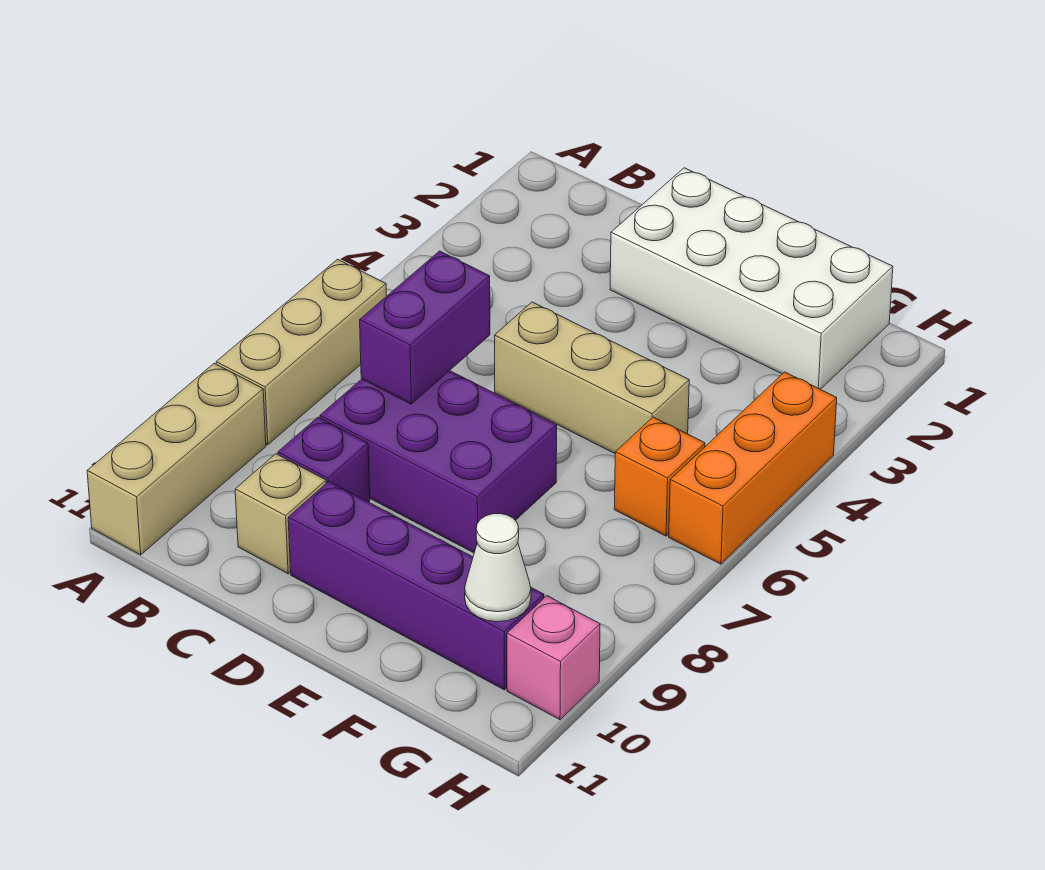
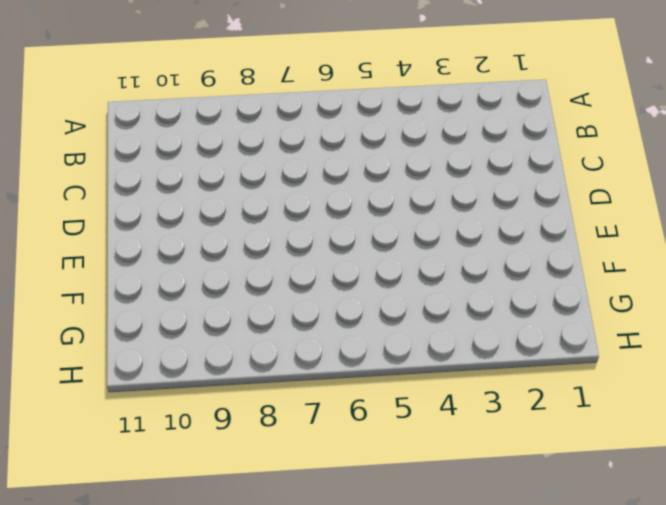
none -> tan brick A6:A8 level 1
none -> tan brick A9:A11 level 1
none -> purple brick C7:E8 level 1

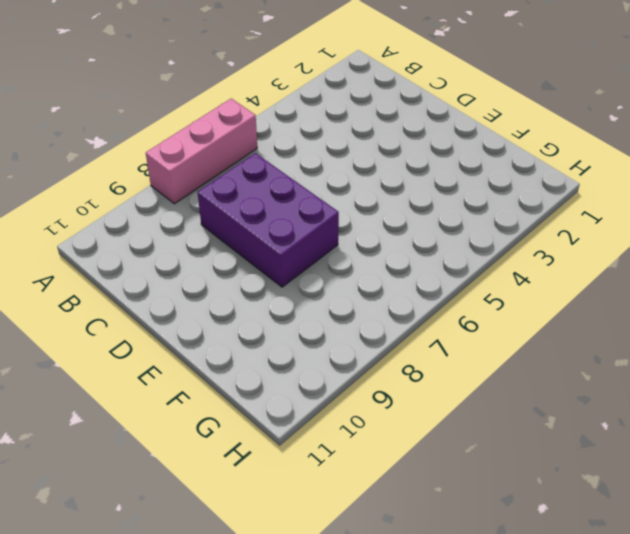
pink brick A6:A8 level 1 -> tan brick A6:A8 level 1
none -> tan brick A9:A11 level 1
none -> purple brick C9 level 1
none -> tan brick C10 level 1

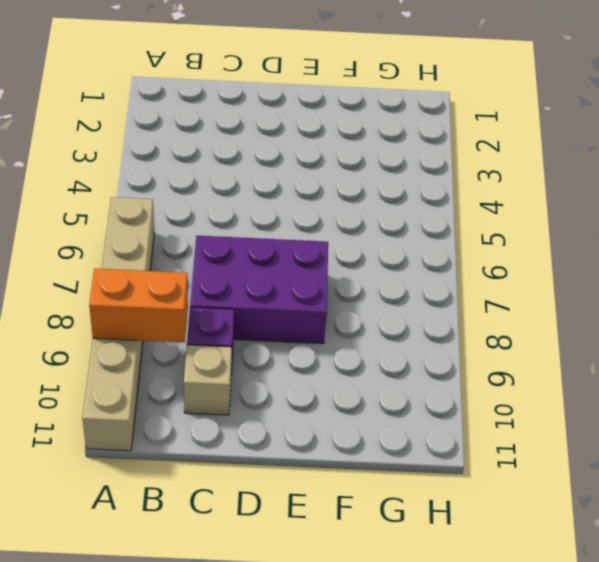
orange brick A9:B9 level 2 -> none
none -> white brick D1:G2 level 1
none -> tan brick D5:F5 level 1
none -> purple brick D10:G10 level 1

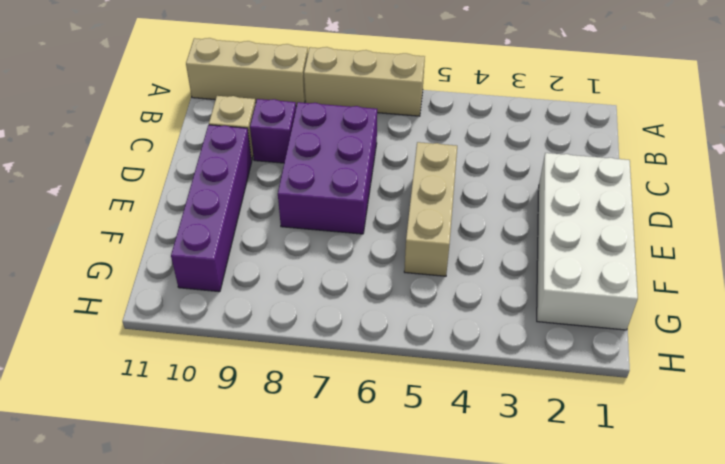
none -> orange brick G6 level 1
none -> orange brick H4:H6 level 1
none -> pink brick H10 level 1

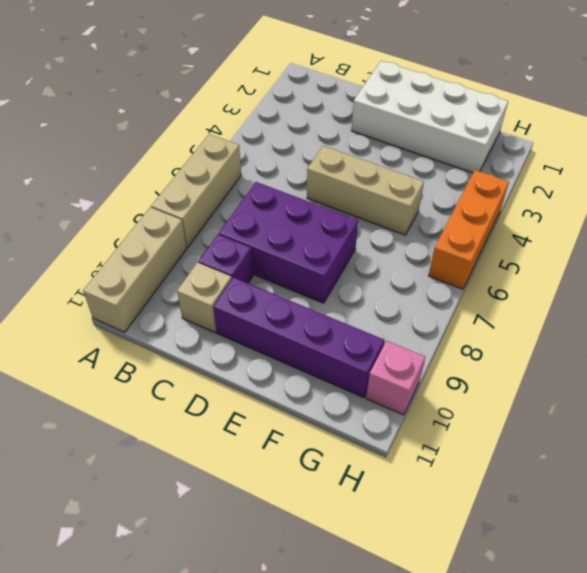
none -> orange brick G6 level 1
none -> purple brick C6:C7 level 2
none -> white cone G10 level 2

